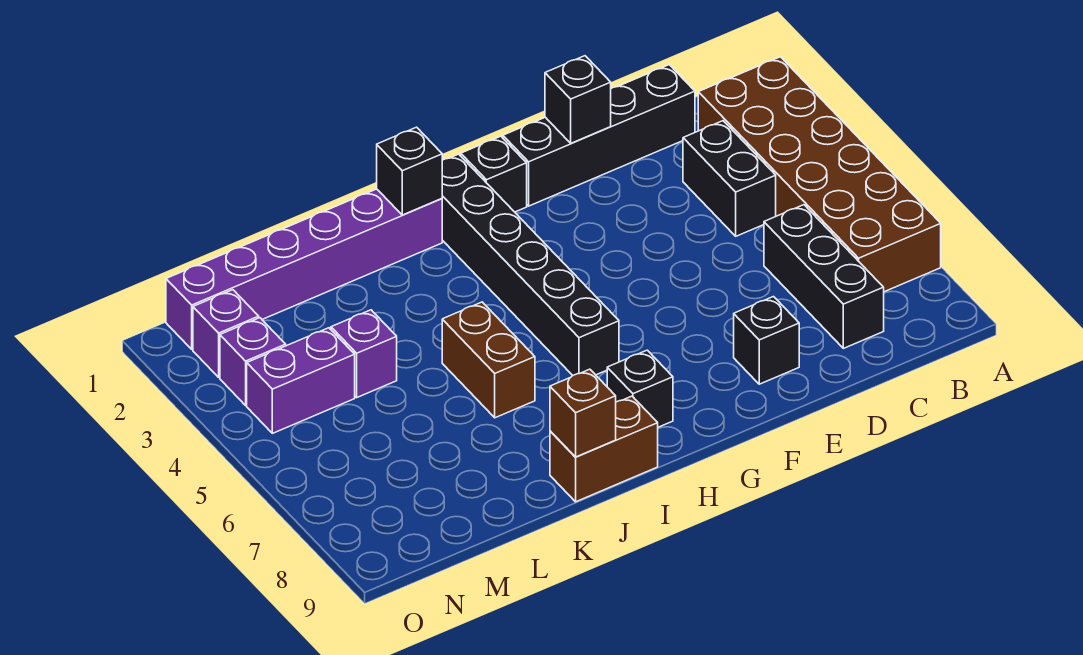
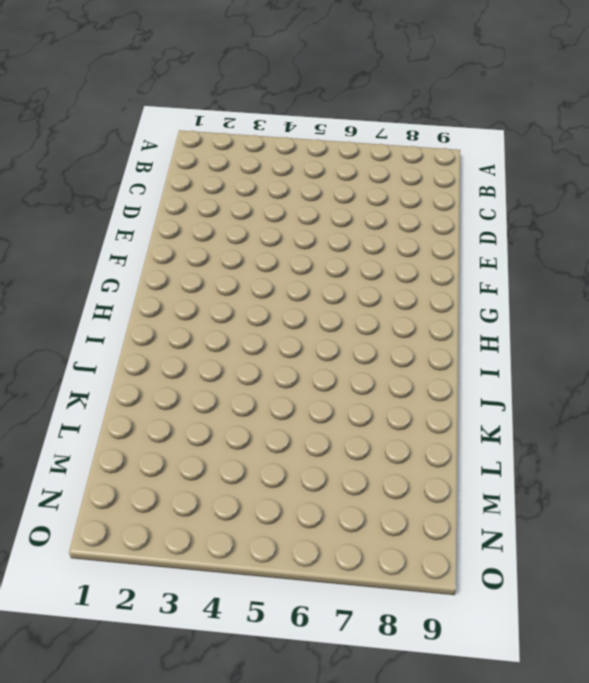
none -> brown brick A2:B7 level 1
none -> black brick C1:F1 level 1
none -> black brick C3:C4 level 1

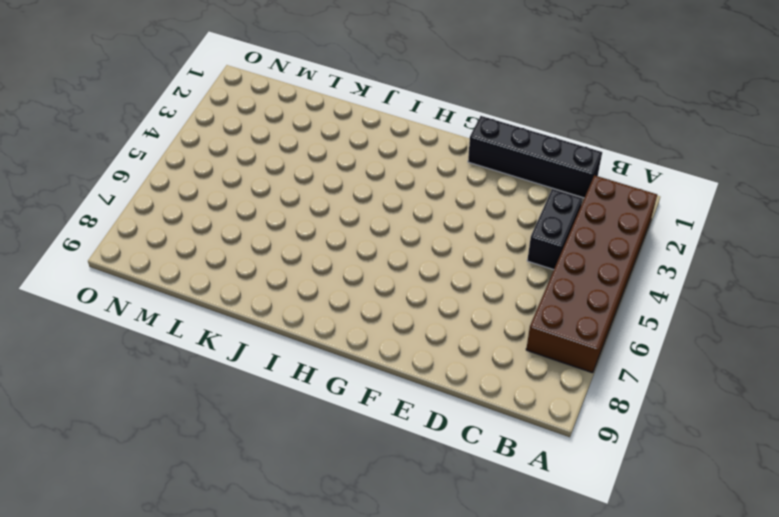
none -> black brick C6:C8 level 1
none -> black brick E8 level 1
none -> black brick G1 level 1

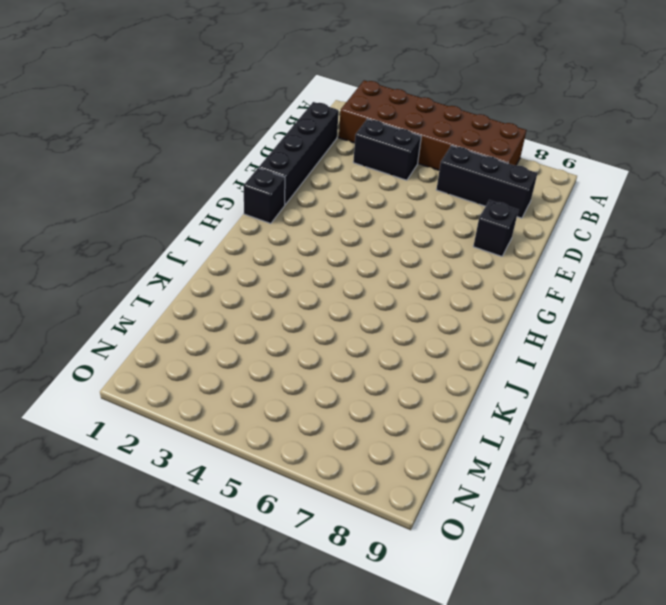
none -> black brick H1:H6 level 1
none -> black brick H8 level 1
none -> purple brick I1:N1 level 1

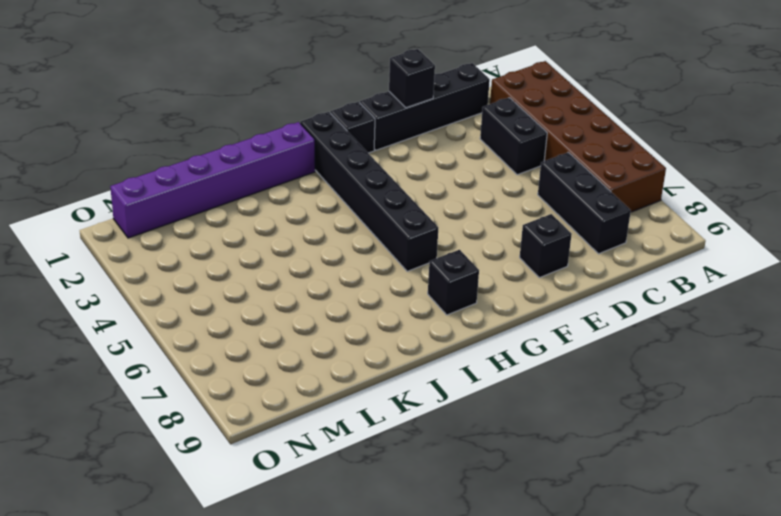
none -> brown brick I9:J9 level 1
none -> brown brick J5:J6 level 1
none -> purple brick L4 level 1

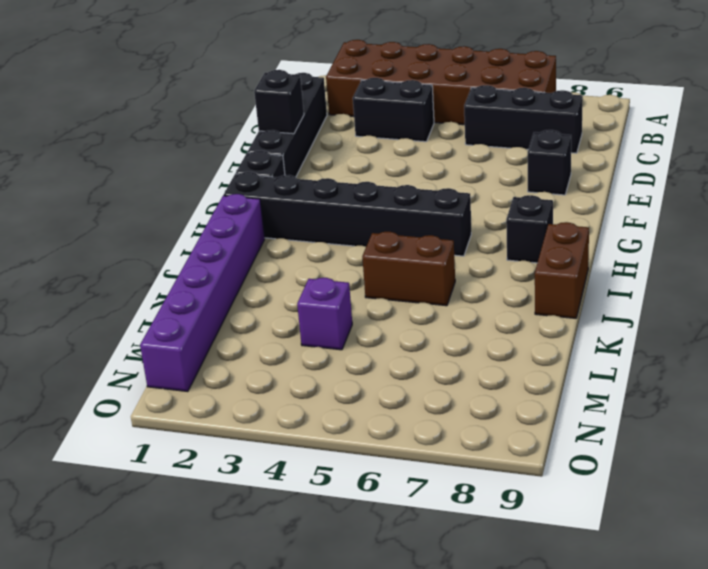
none -> purple brick M4:N4 level 1
none -> purple brick N2 level 1
none -> purple brick N3 level 1

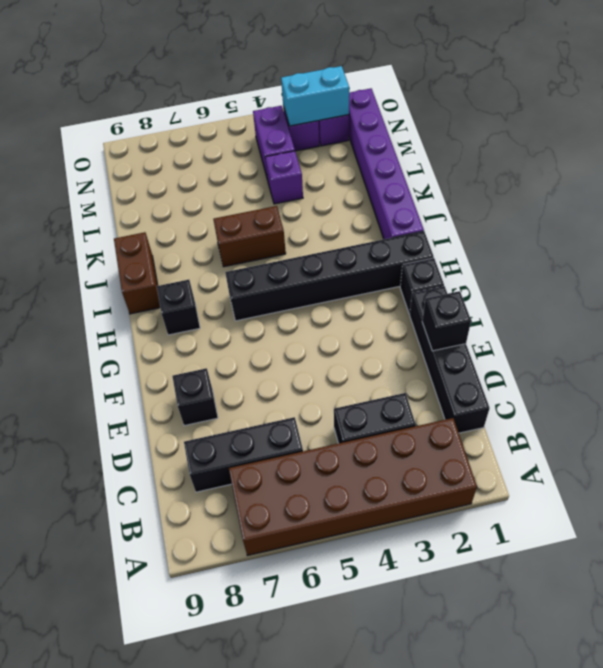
cyan brick N2:N3 level 2 -> none
none -> black brick I1 level 2
none -> brown brick J9 level 2

